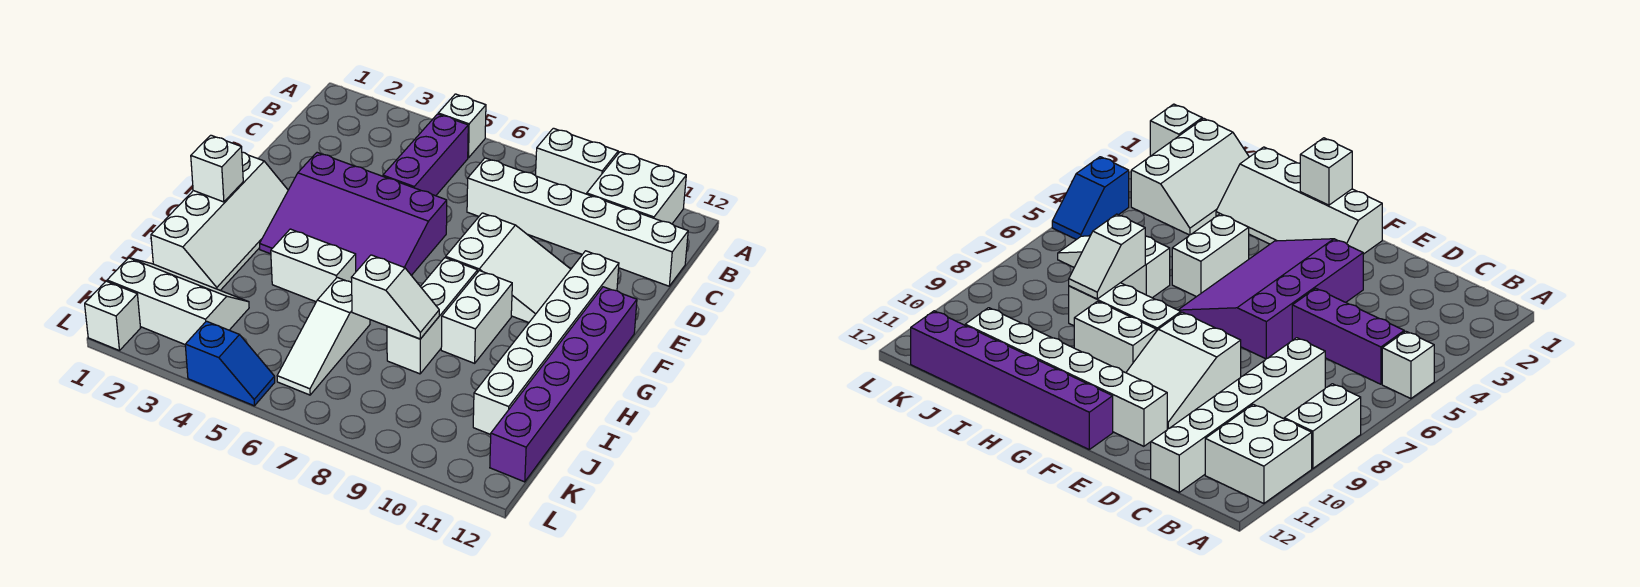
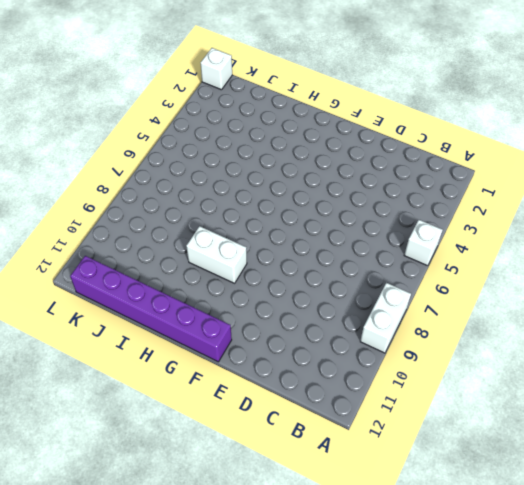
none -> white brick A10:B11 level 1
none -> purple brick B5:D5 level 1
none -> white brick C7:C12 level 1

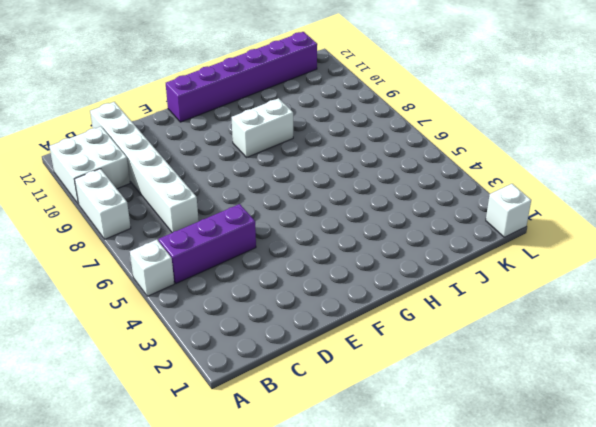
none -> purple slope E3:G6 level 1 top E
none -> white slope E8:F10 level 1 top 8
none -> white brick E11:J11 level 1

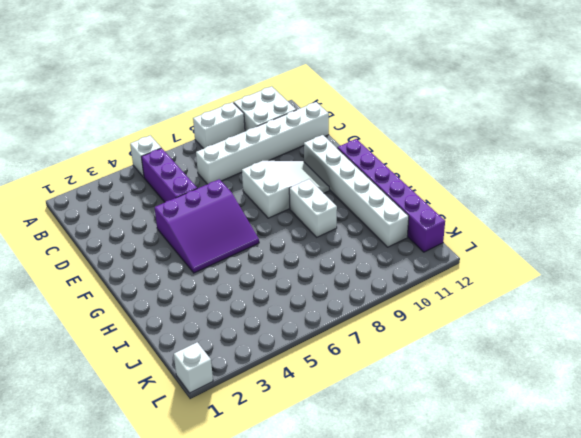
purple slope E4:G6 level 1 top E -> purple slope E3:G6 level 1 top E
none -> white slope F1:I2 level 1 top 1
none -> white brick G8:I8 level 1
none -> white brick H4:H5 level 1

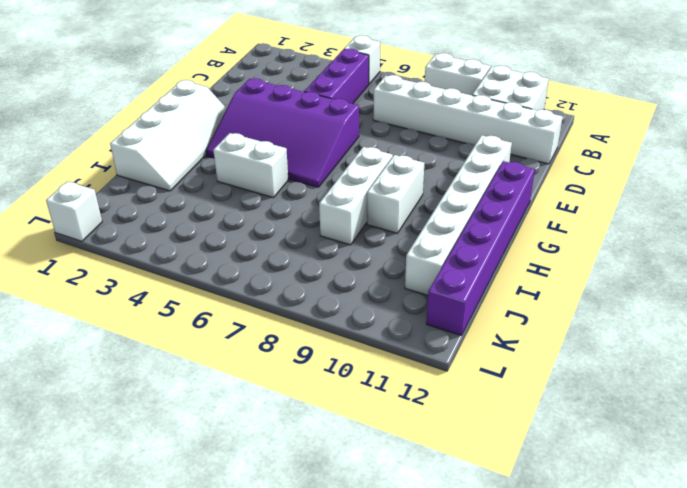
none -> white slope E8:F10 level 1 top 8
none -> white slope I6:K6 level 1 top I
none -> white slope J1:K3 level 1 top K

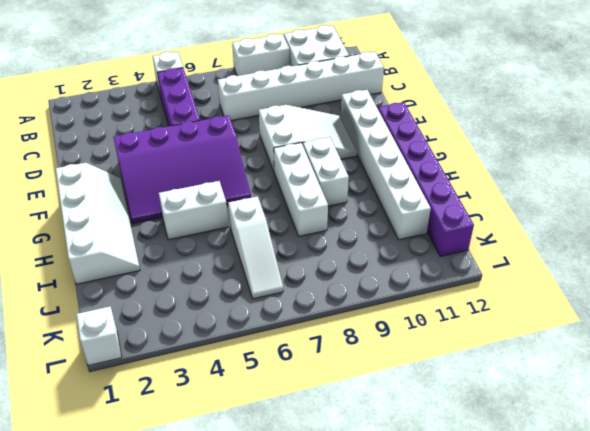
none -> white slope J1:K3 level 1 top K
none -> blue slope L4:L5 level 1 top 4
none -> white brick G1 level 2

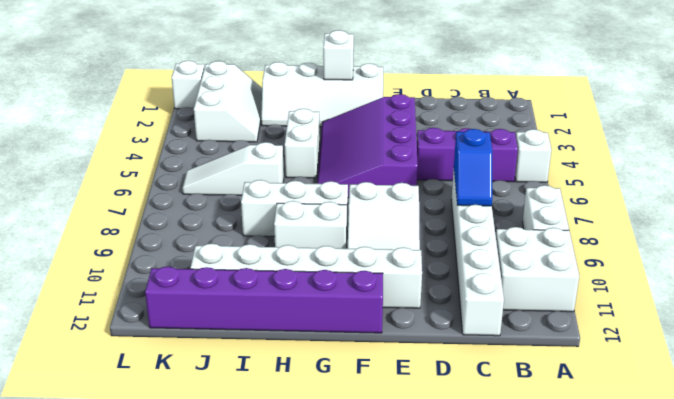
blue slope C7:C8 level 2 top 7 -> blue slope L4:L5 level 1 top 4
none -> white slope I7:I8 level 2 top 7

